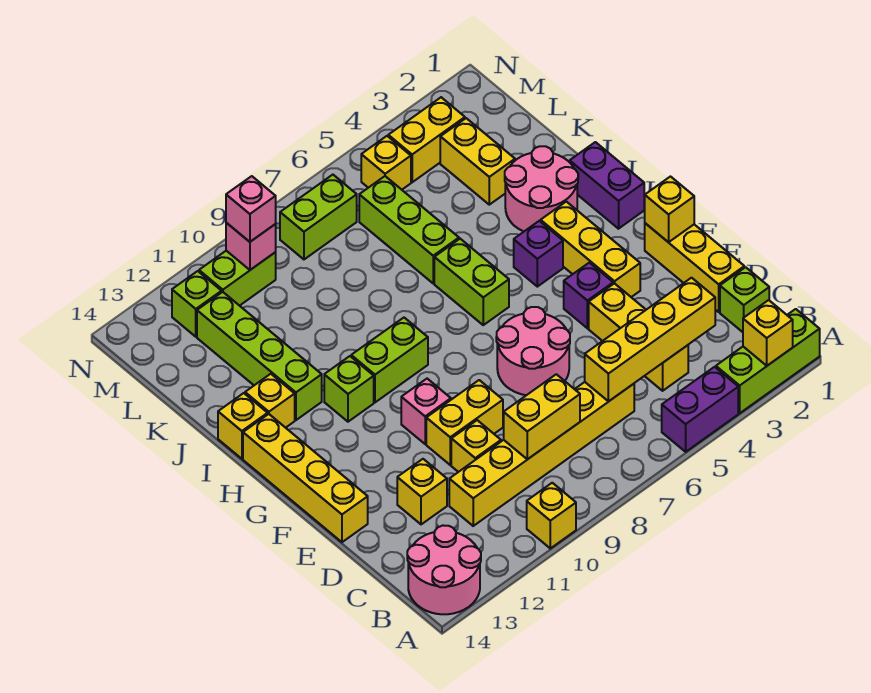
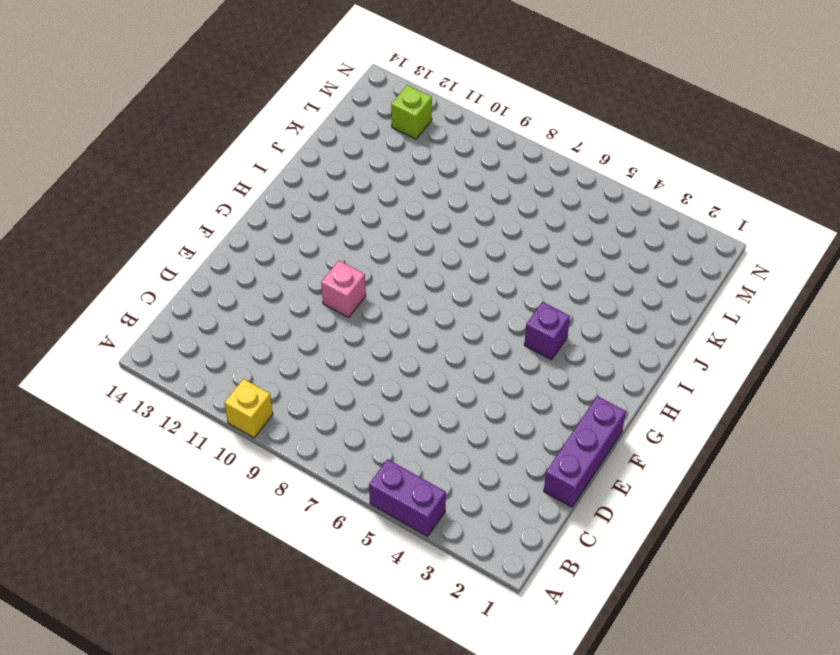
purple brick D1:F1 level 1 -> yellow brick D1:F1 level 1
none -> lime brick A1:A3 level 1
none -> pink round brick A13:B14 level 1
none -> lime brick C1 level 1
none -> yellow brick C4:E4 level 1

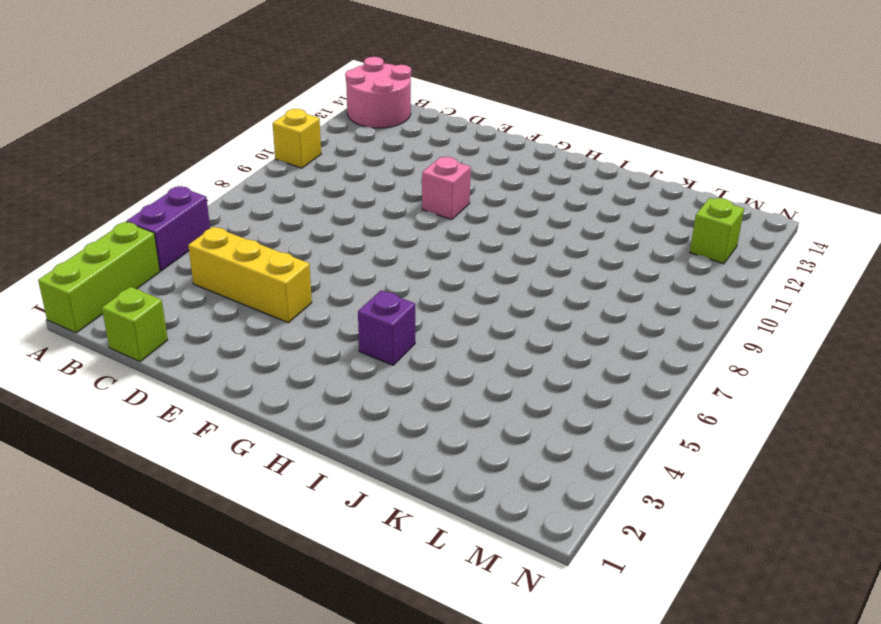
none -> yellow brick C6:C11 level 1
none -> yellow brick D1:F1 level 1
none -> yellow brick D10 level 1
none -> yellow brick D12 level 1

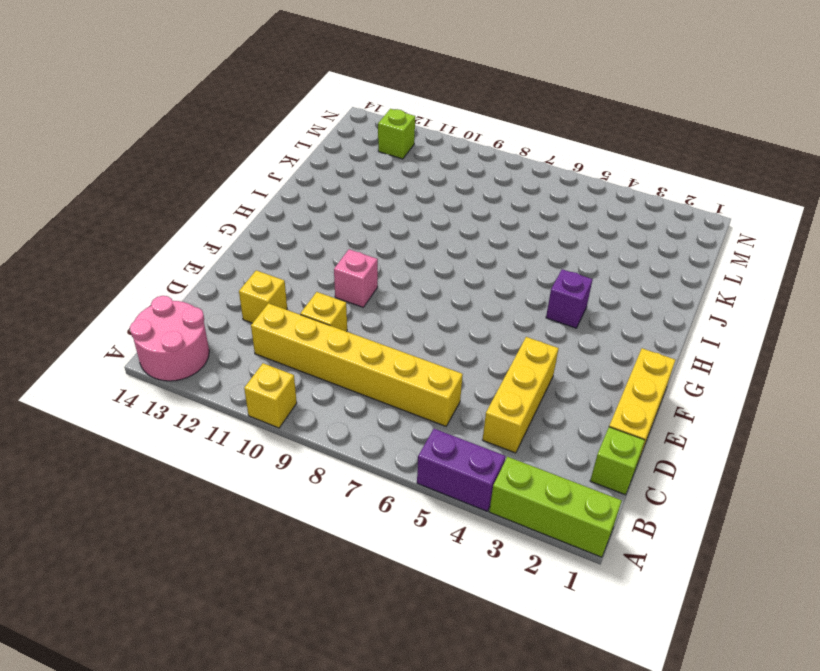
none -> pink round brick E6:F7 level 1
none -> yellow brick E9:E10 level 1
none -> yellow brick E14:H14 level 1
none -> yellow brick F3:H3 level 1

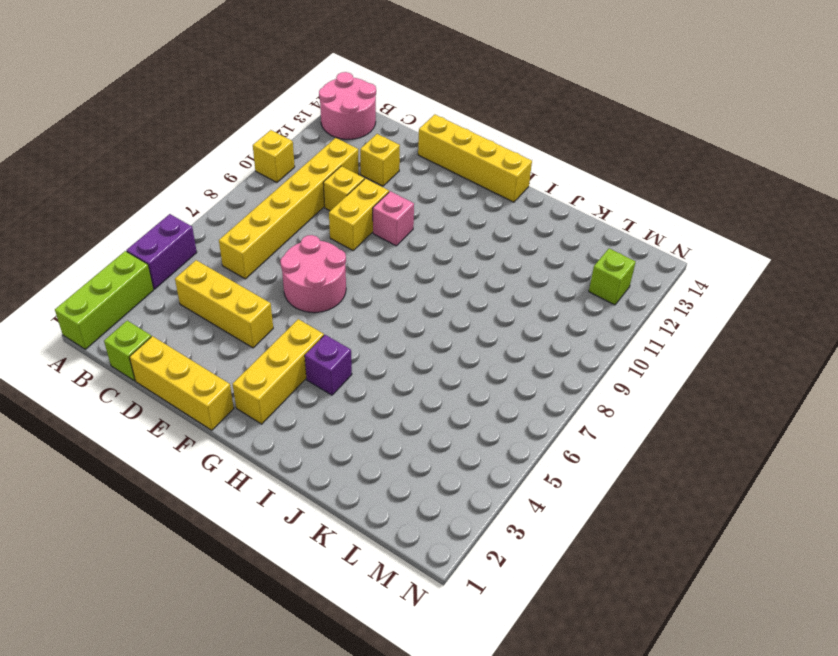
yellow brick G2:G4 level 1 -> yellow brick F3:H3 level 1
none -> purple brick F4 level 1
none -> purple brick H1:I1 level 1
none -> lime brick H6:I6 level 1
none -> lime brick H9:H10 level 1

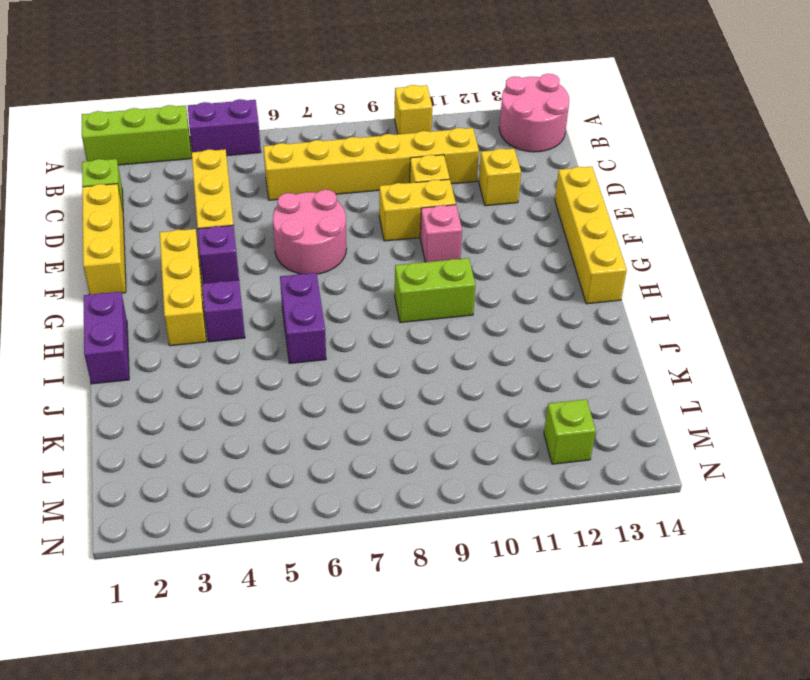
purple brick H6:I6 level 1 -> lime brick H6:I6 level 1
none -> lime brick H11 level 1
none -> pink round brick I2:J3 level 1
none -> lime brick I12:L12 level 1
none -> yellow brick I13 level 1

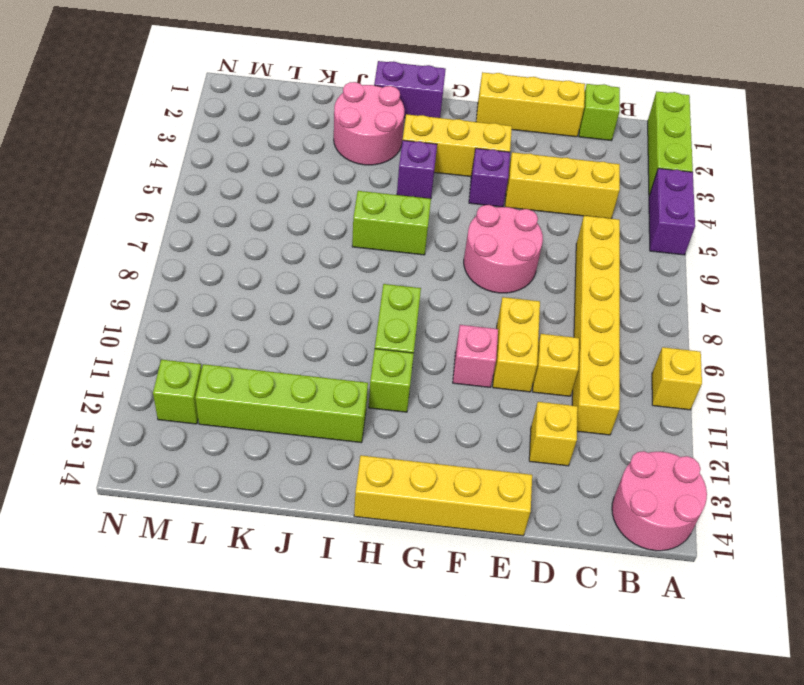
none -> yellow brick I13 level 1
none -> yellow brick I14 level 1
none -> lime brick J6:L6 level 1
none -> yellow brick K3:L3 level 1

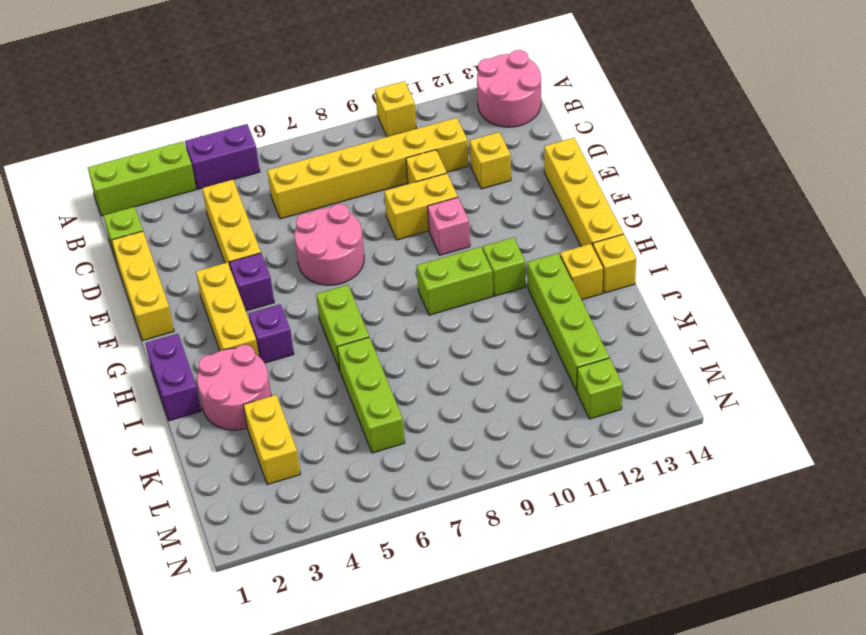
none -> yellow brick M3:M4 level 1
none -> yellow brick M5 level 1
none -> lime brick M7:M8 level 1
none -> lime brick M10:M11 level 1

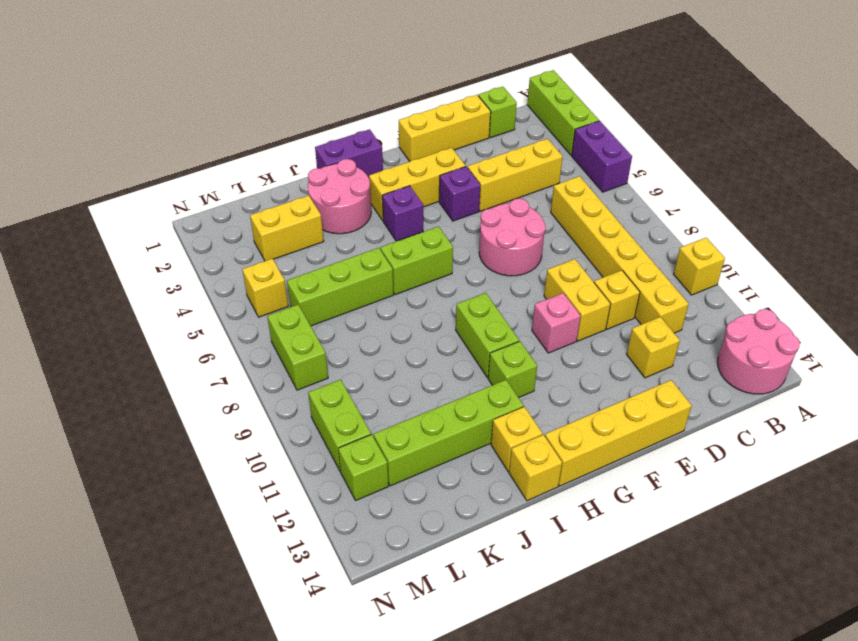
none -> yellow brick M3:M4 level 1
none -> yellow brick A2 level 2
none -> yellow brick C3:C6 level 2
none -> yellow brick C8:C9 level 2

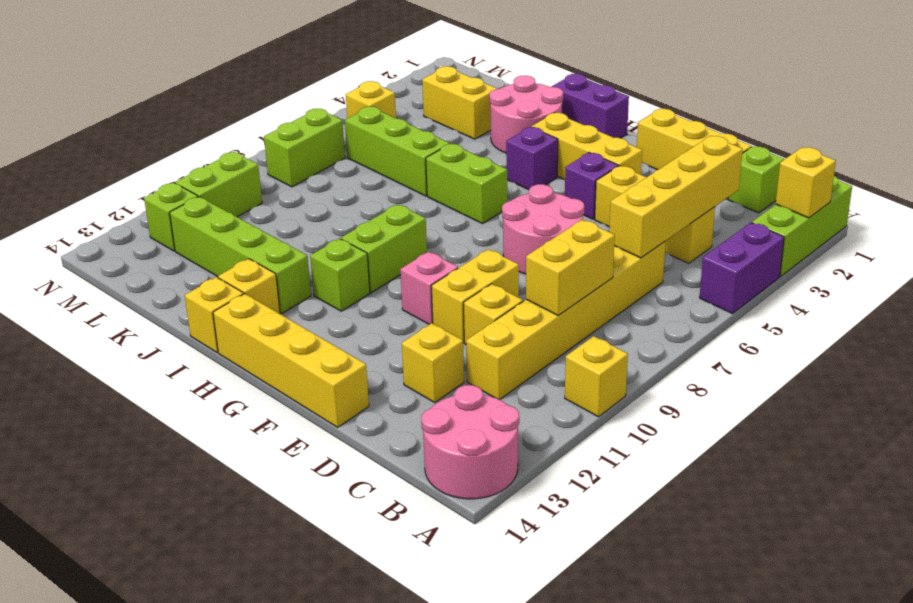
none -> yellow brick M3:M4 level 1
none -> yellow brick F1 level 2
none -> pink brick M10 level 2
none -> pink brick M10 level 3

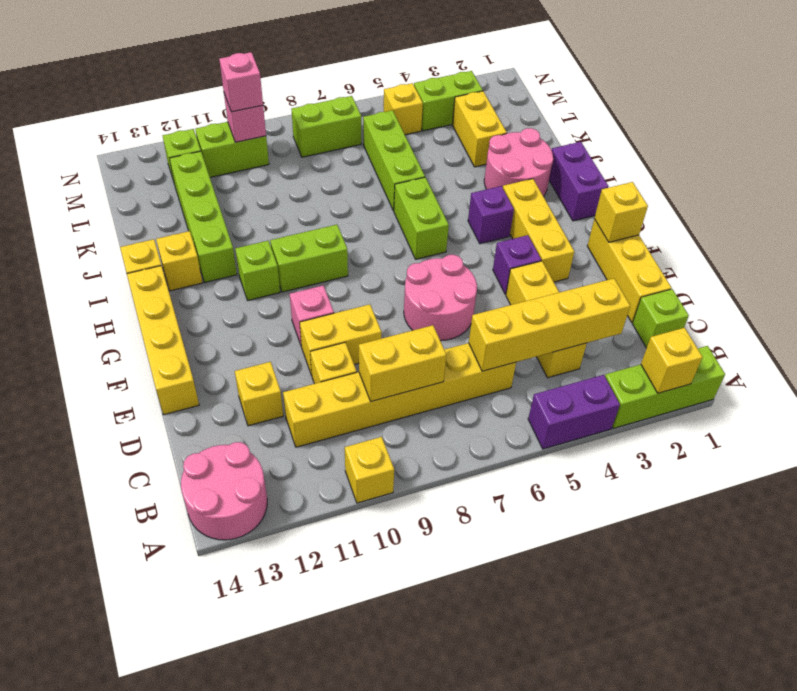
lime brick M3:M4 level 1 -> yellow brick M3:M4 level 1

